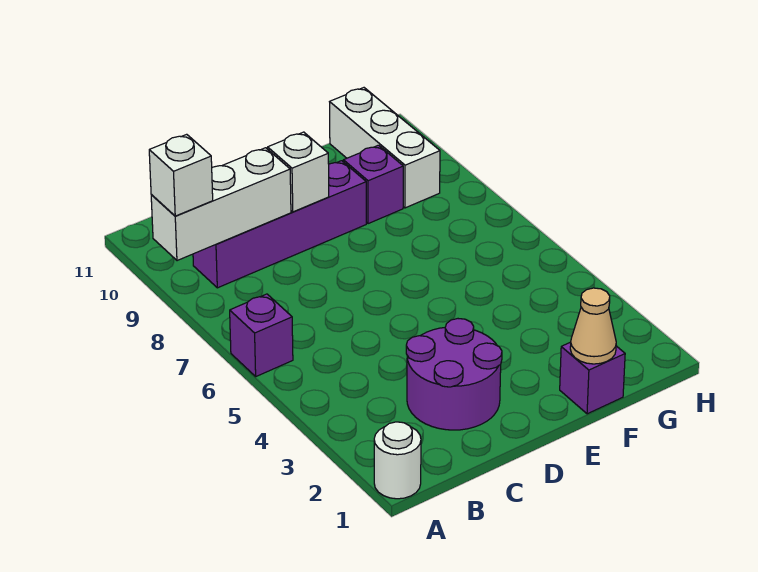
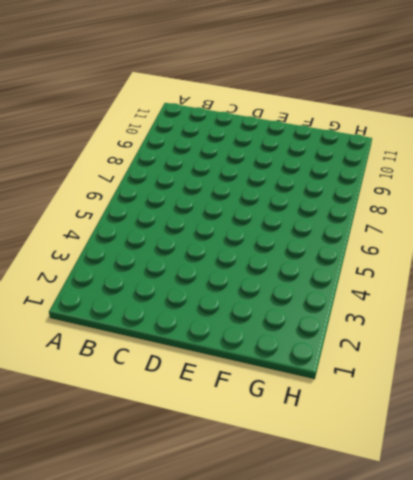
none -> white round brick A1 level 1
none -> purple brick A6 level 1

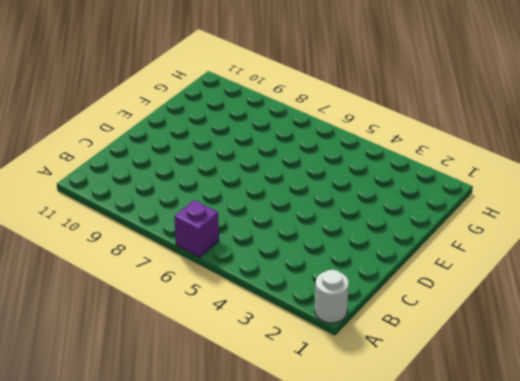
none -> purple brick B9:E9 level 1
none -> purple round brick C2:D3 level 1

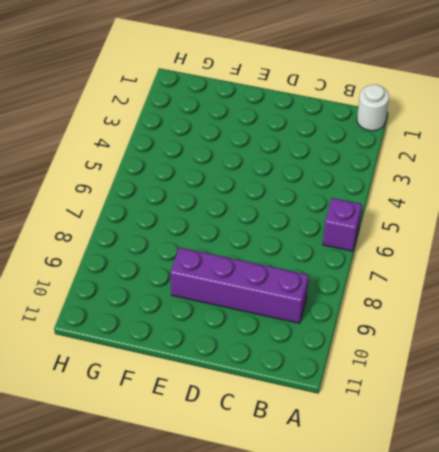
none -> purple round brick C2:D3 level 1
none -> purple brick F1 level 1

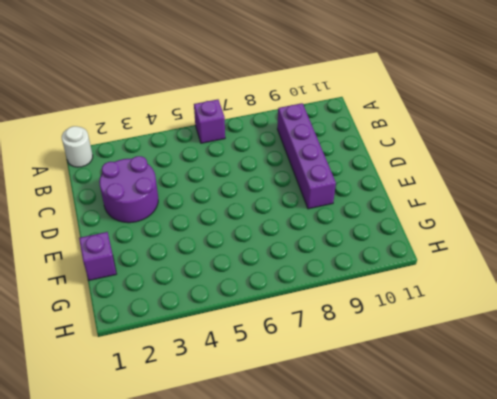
none -> purple brick F9 level 1
none -> white brick G9:G11 level 1

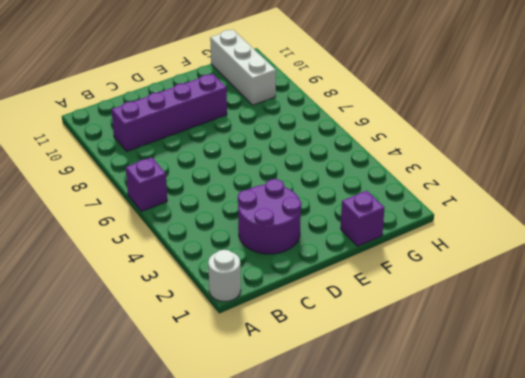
none -> purple brick F9 level 1
none -> white brick A9:C9 level 2

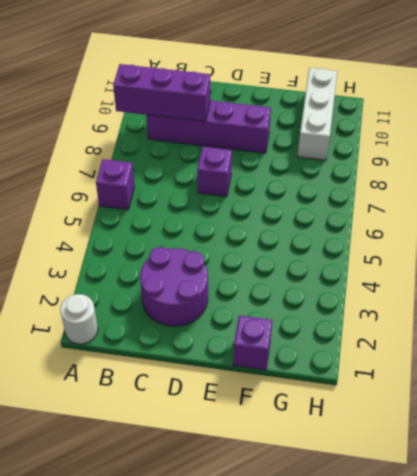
purple brick A9:C9 level 2 -> white brick A9:C9 level 2
purple brick D7 level 1 -> purple brick F9 level 1
none -> white brick D9 level 2
none -> tan cone F1 level 2

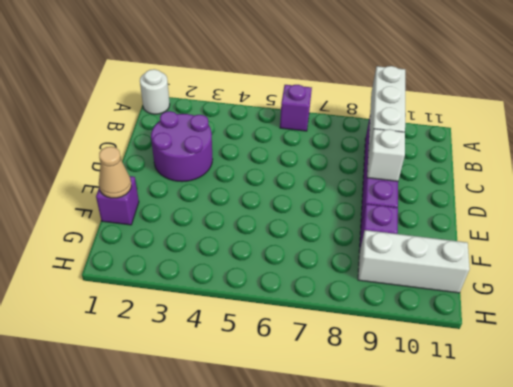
none -> white brick A9 level 3

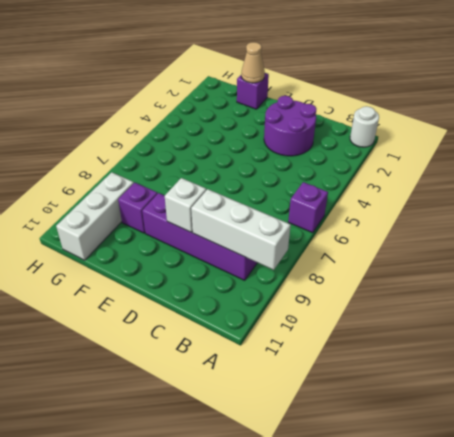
none -> white brick A9 level 3

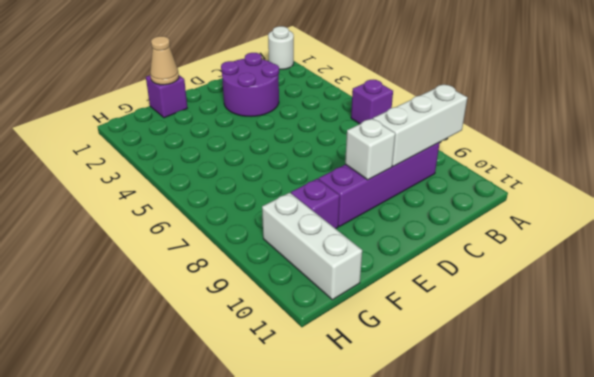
none -> white brick A9 level 3

